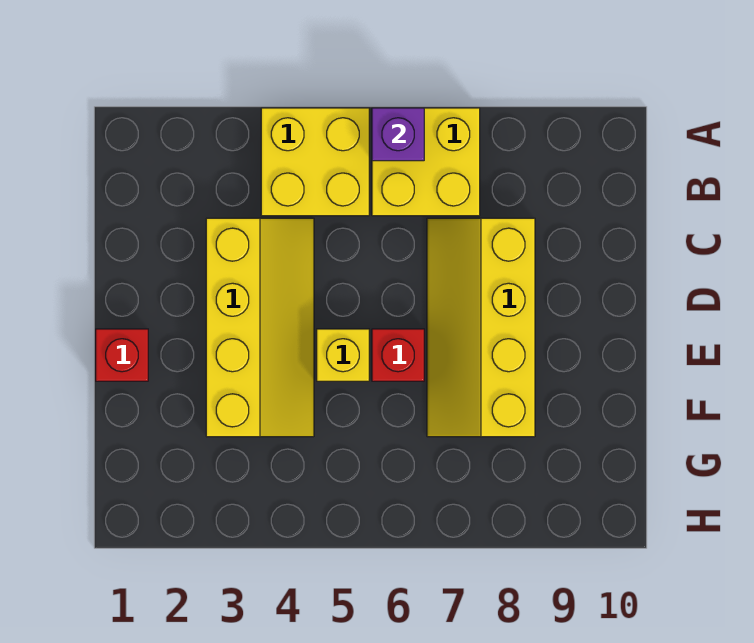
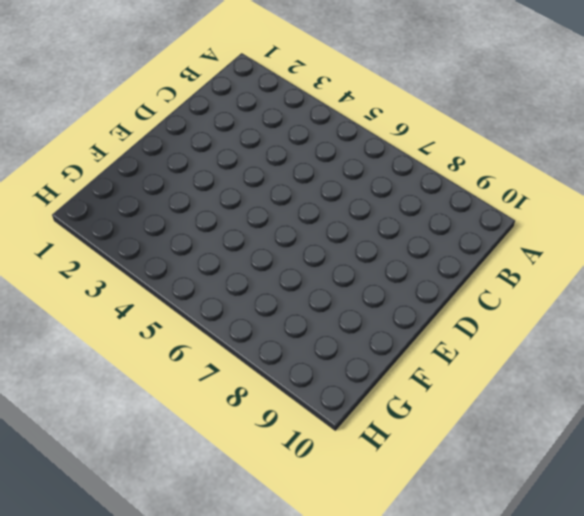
none -> yellow brick A4:B5 level 1
none -> yellow brick A6:B7 level 1

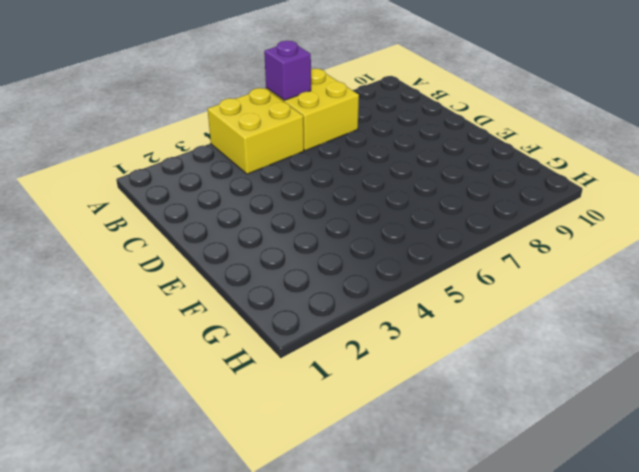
none -> yellow slope C3:F4 level 1 top 3
none -> yellow slope C7:F8 level 1 top 8

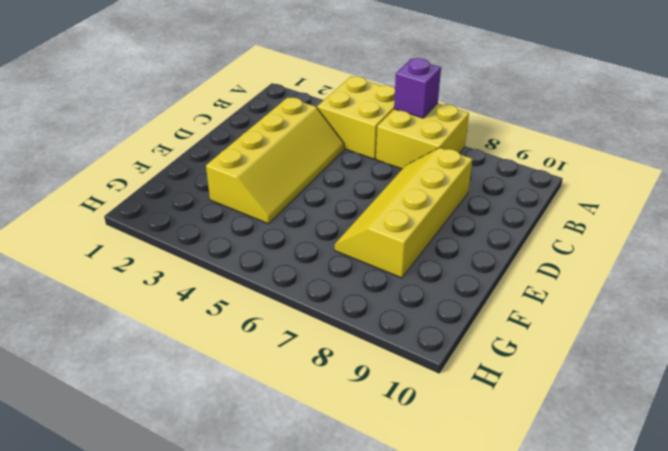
none -> red brick E1 level 1
none -> yellow brick E5 level 1

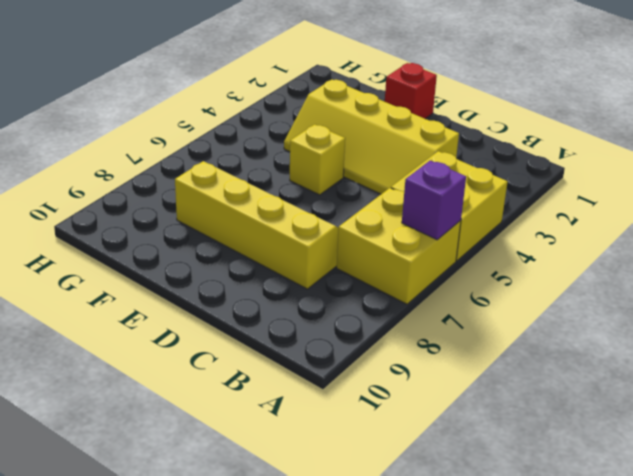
none -> red brick E6 level 1

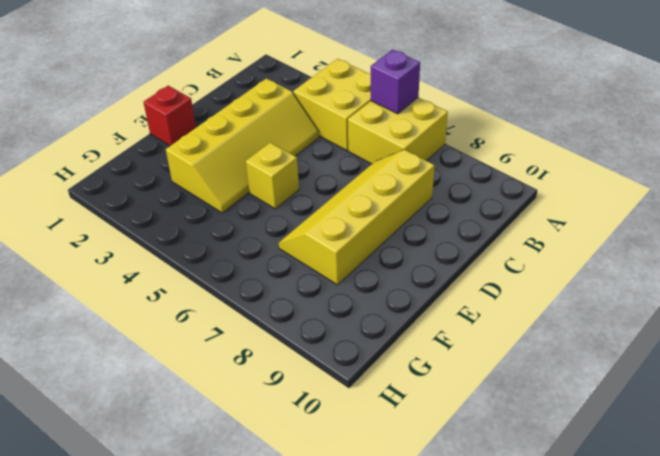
none -> red brick E6 level 1

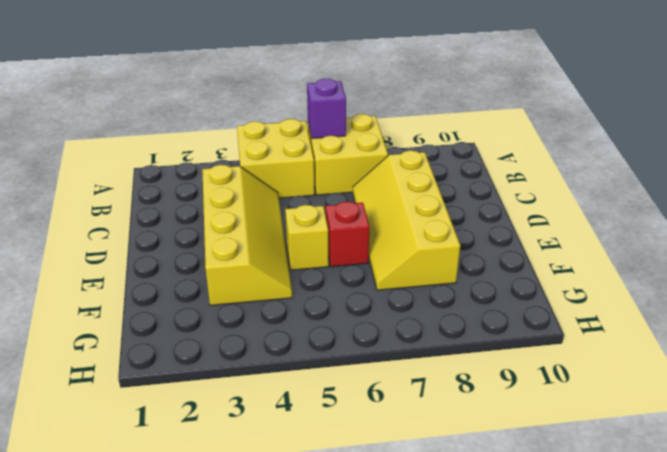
none -> red brick E1 level 1

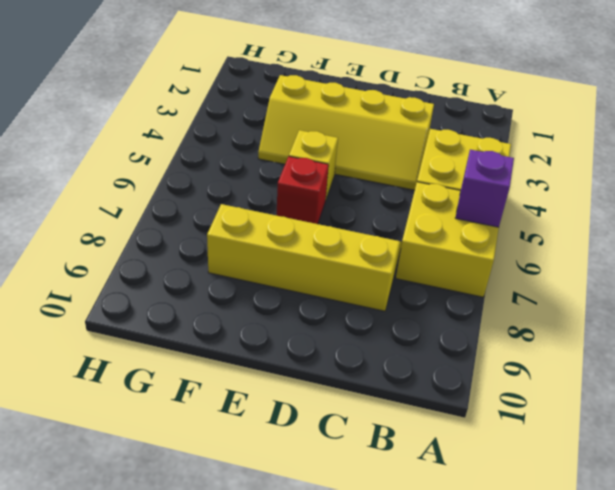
none -> red brick E1 level 1

